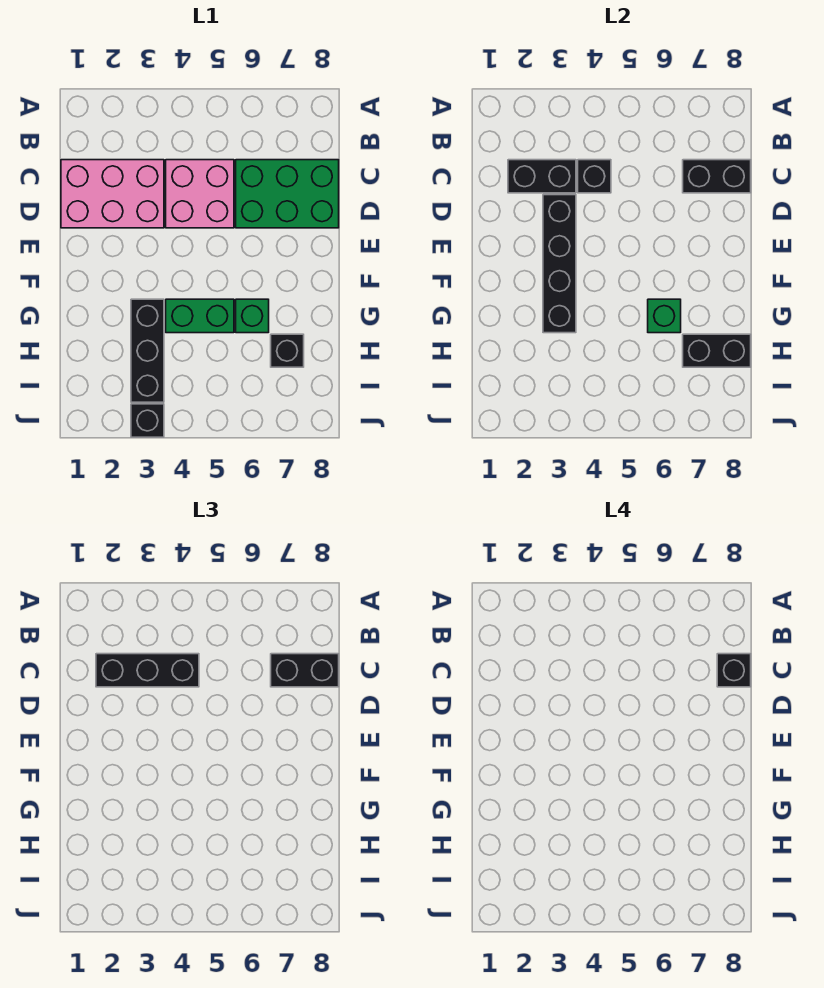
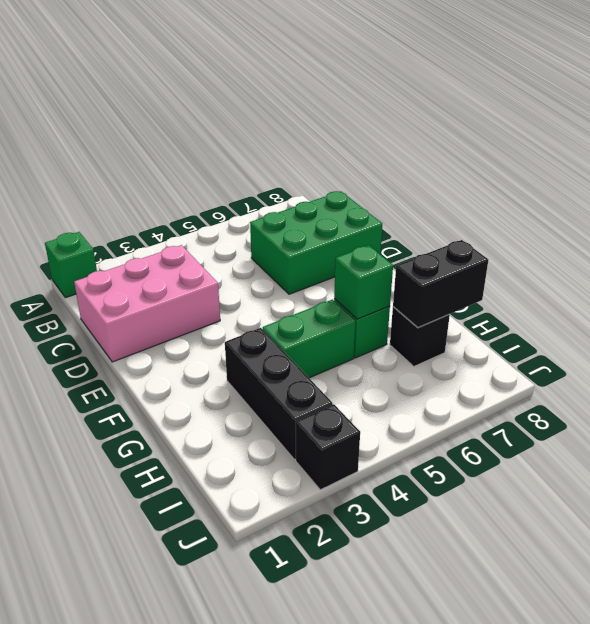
green brick A1 level 1 -> none
none -> pink brick C4:D5 level 1
none -> black brick C2:C3 level 2
none -> black brick C4 level 2

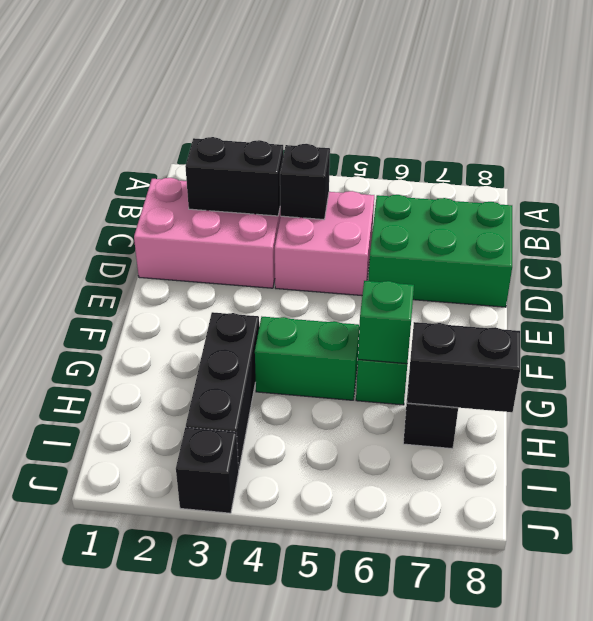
none -> black brick C7:C8 level 2
none -> black brick D3:G3 level 2
none -> black brick C2:C4 level 3

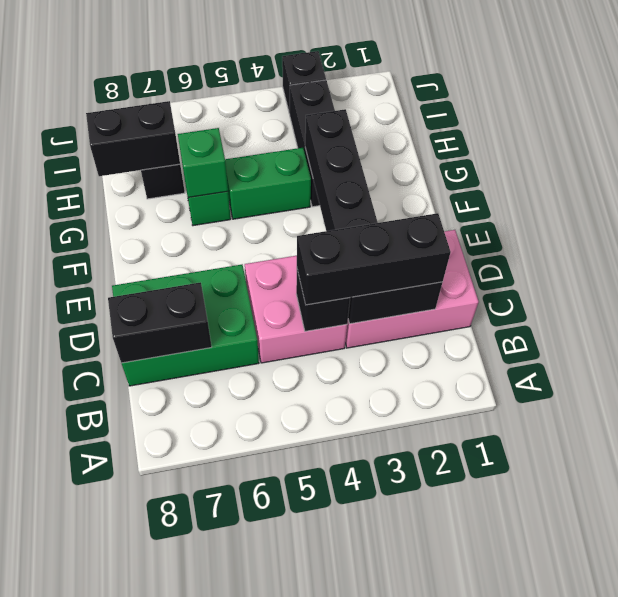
none -> black brick C7:C8 level 3
none -> black brick C8 level 4

